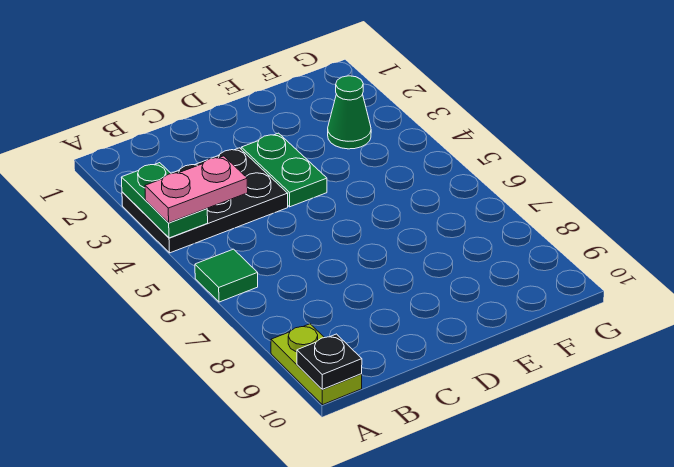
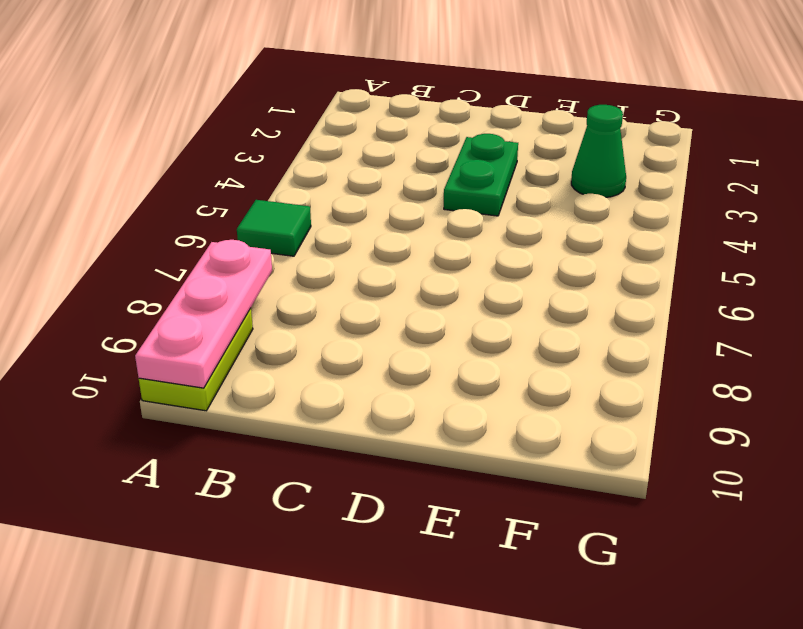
pink plate A8:A10 level 2 -> black plate A10 level 2
none -> black plate A3:C4 level 1
none -> green plate A3:A4 level 2

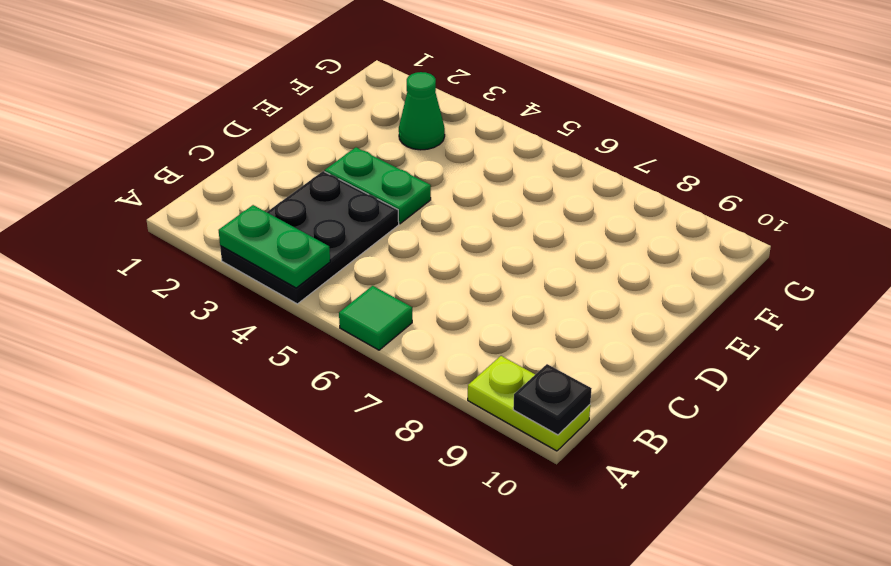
none -> pink plate A4:B4 level 3

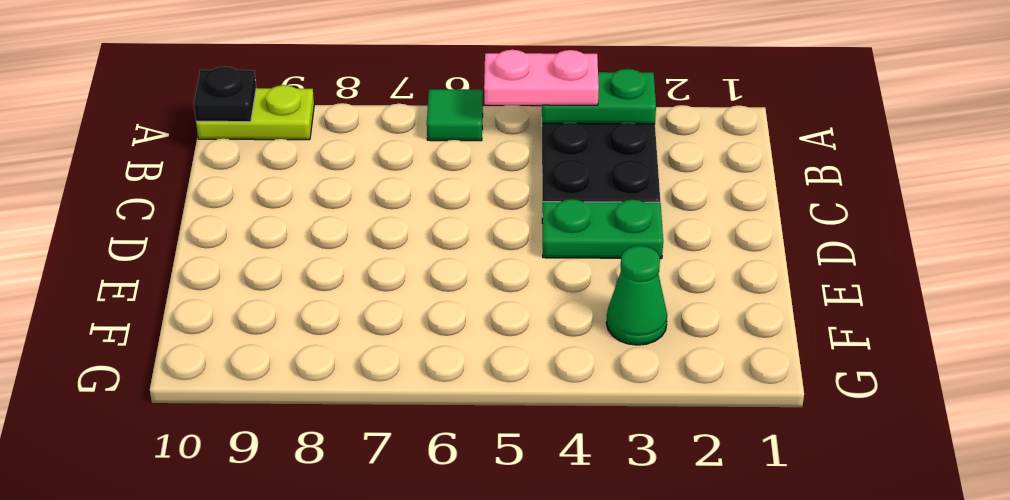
pink plate A4:A5 level 3 -> pink plate A4:B4 level 3

